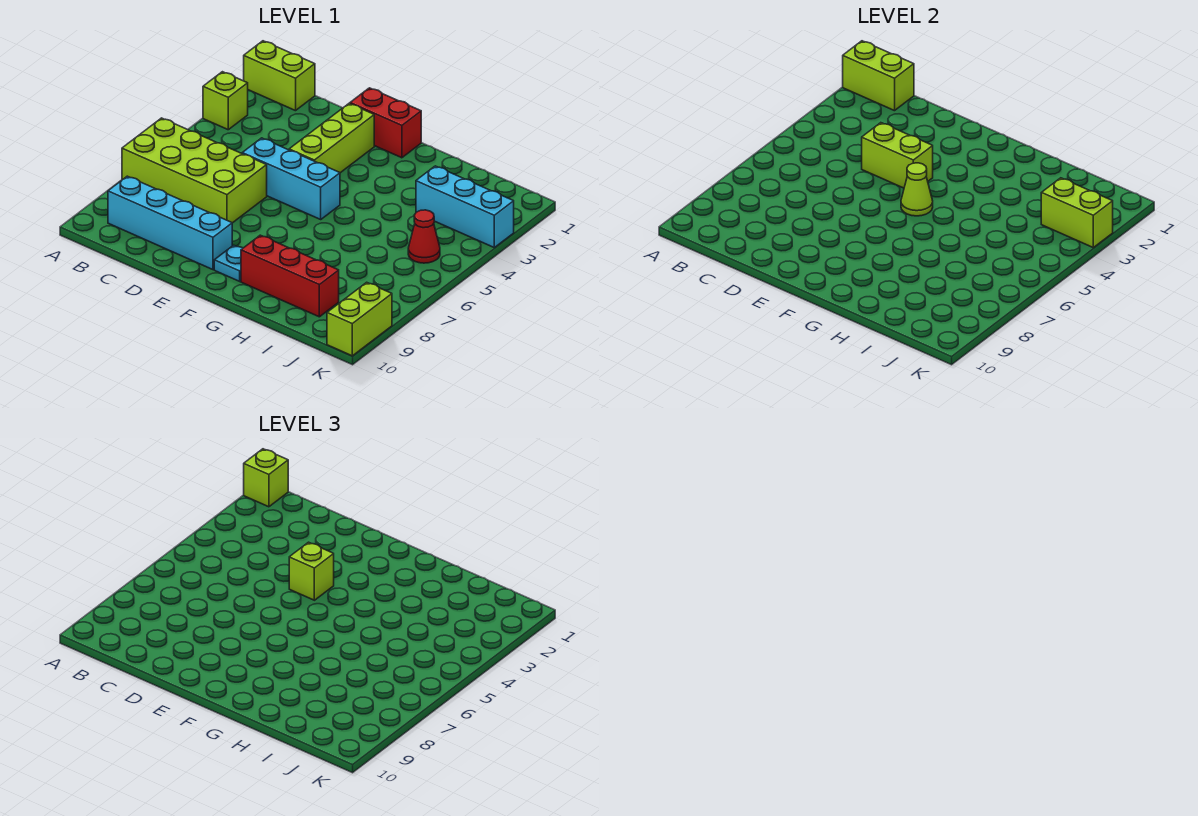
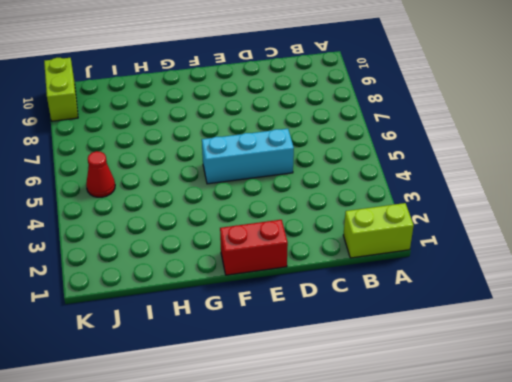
none -> lime brick A3 level 1
none -> lime brick A6:D7 level 1
none -> cyan brick B9:E9 level 1

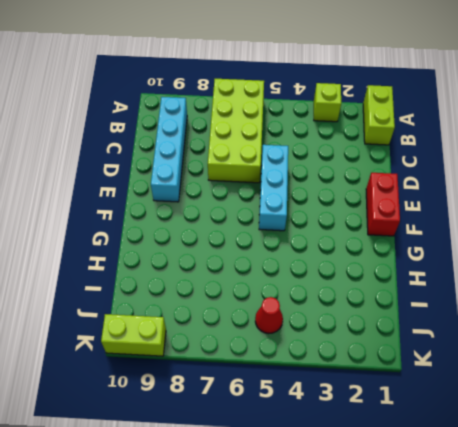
none -> lime brick E2:E4 level 1
none -> cyan plate F9 level 1
none -> red brick G9:I9 level 1

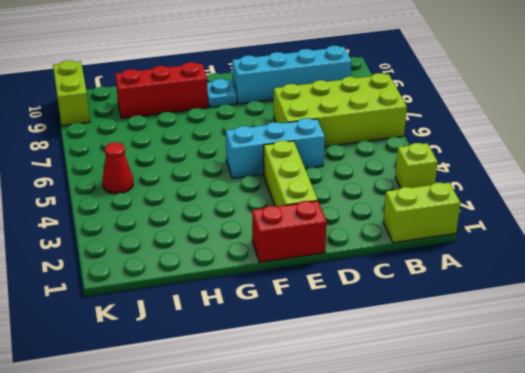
none -> cyan brick I3:K3 level 1
none -> lime brick A1:B1 level 2
none -> lime brick D4:E4 level 2

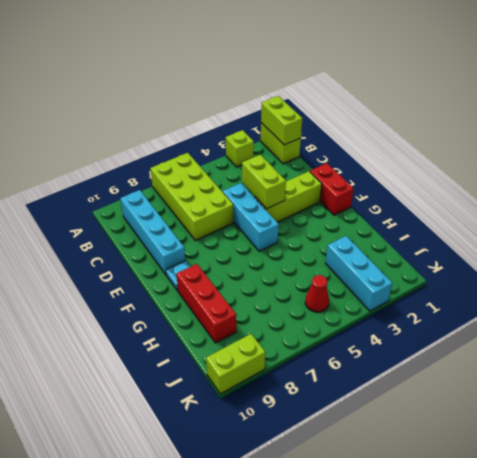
none -> lime cone F5 level 2
none -> lime brick J3:K3 level 2
none -> lime brick A1 level 3

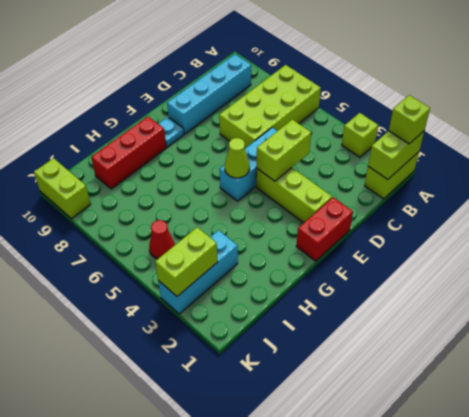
none -> lime brick E4 level 3

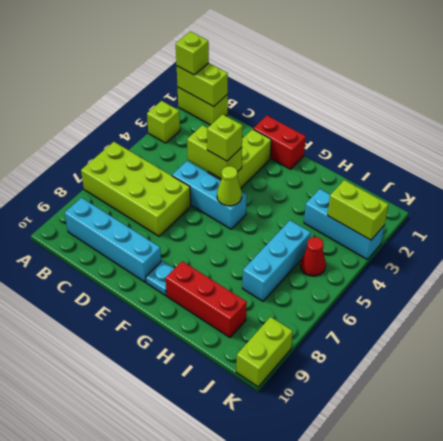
cyan brick I5:I7 level 1 -> none

